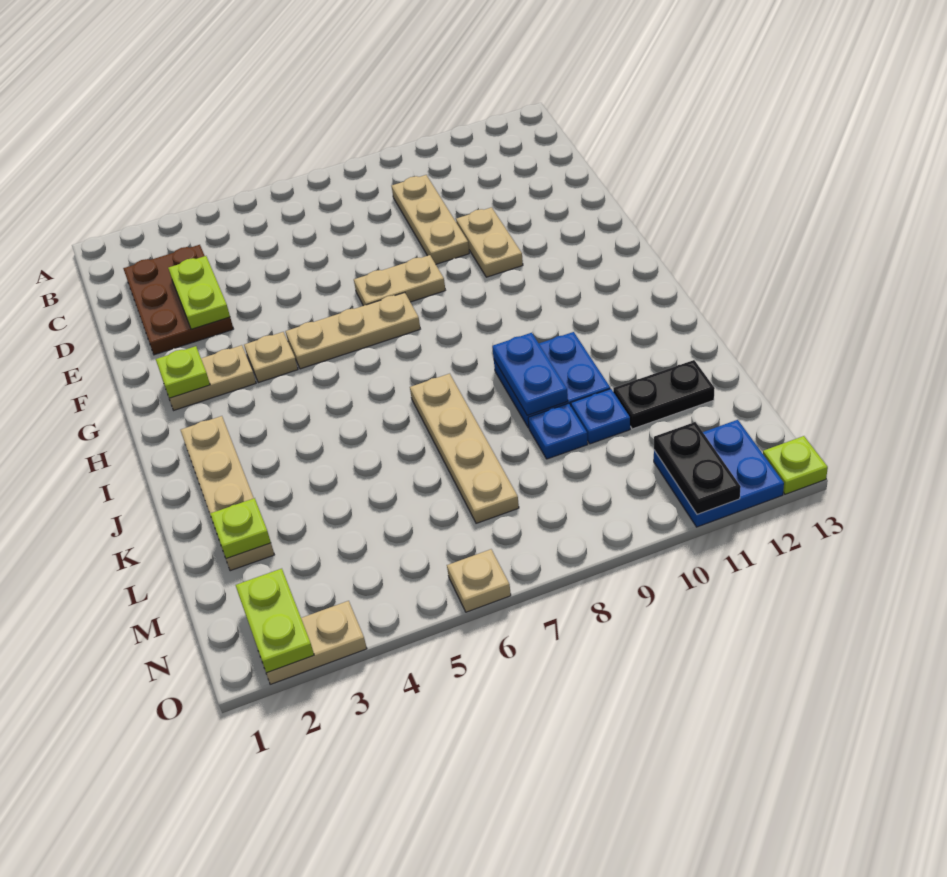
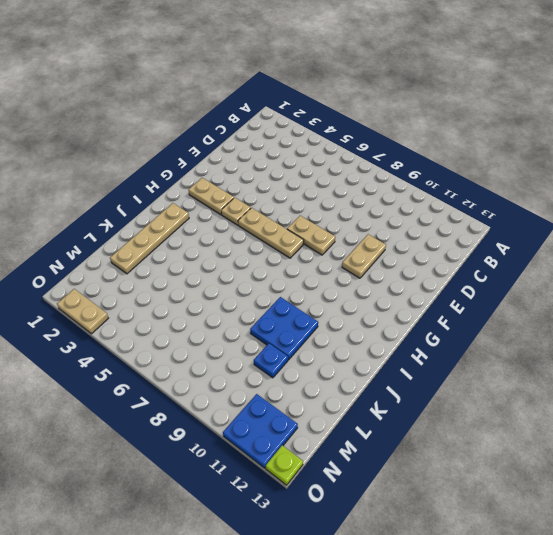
none -> brown plate C2:E3 level 1
none -> tan plate C9:E9 level 1
none -> tan plate J7:M7 level 1

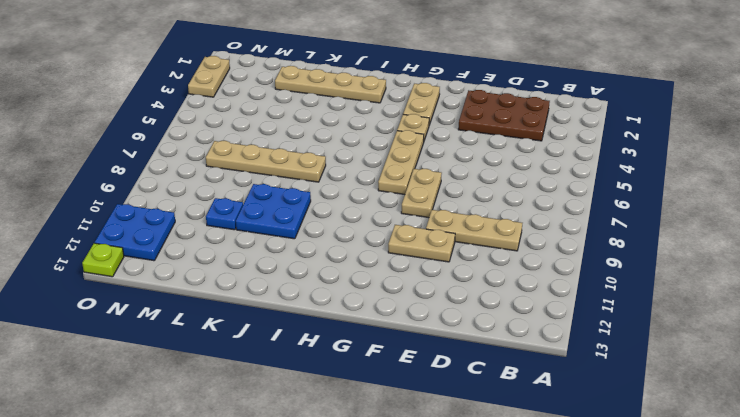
none -> blue plate L9 level 1
none -> black plate L11:L12 level 1
none -> tan plate O6 level 1

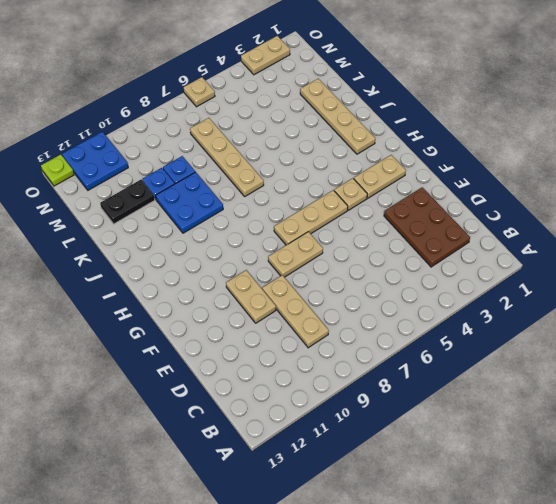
none -> lime plate D3:E3 level 2
none -> lime plate G2 level 2
none -> blue plate J9:K9 level 2

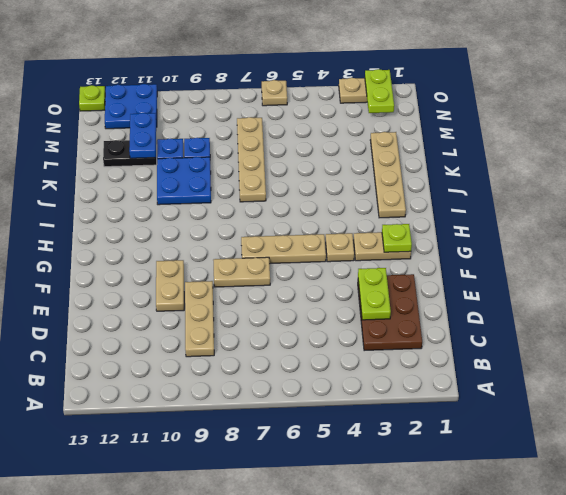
blue plate L11:M11 level 2 -> blue plate J9:K9 level 2
none -> lime plate L2 level 2
none -> black plate N11:O11 level 2

